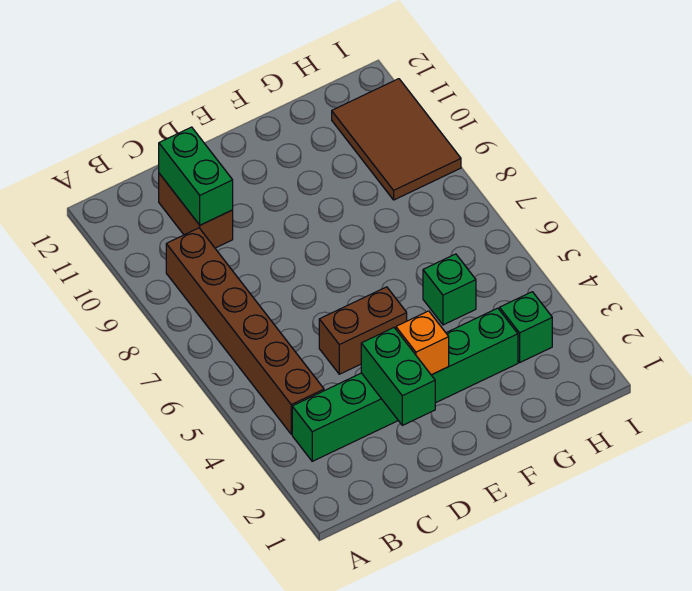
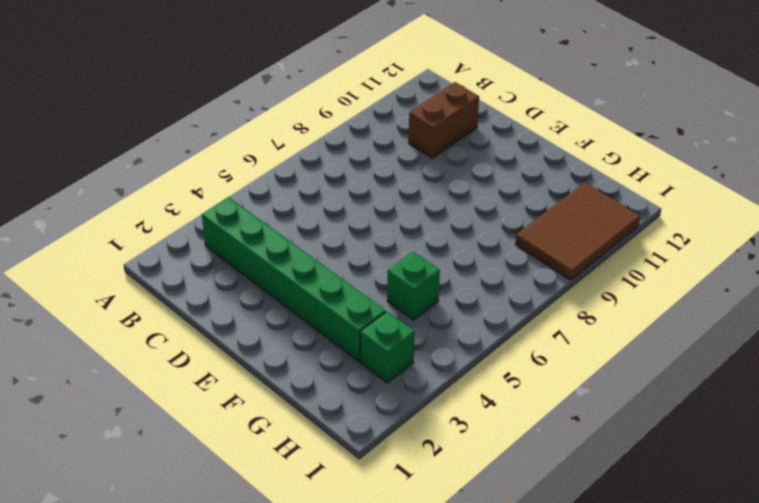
none -> brown brick B4:B9 level 1
none -> brown brick D5:E5 level 1

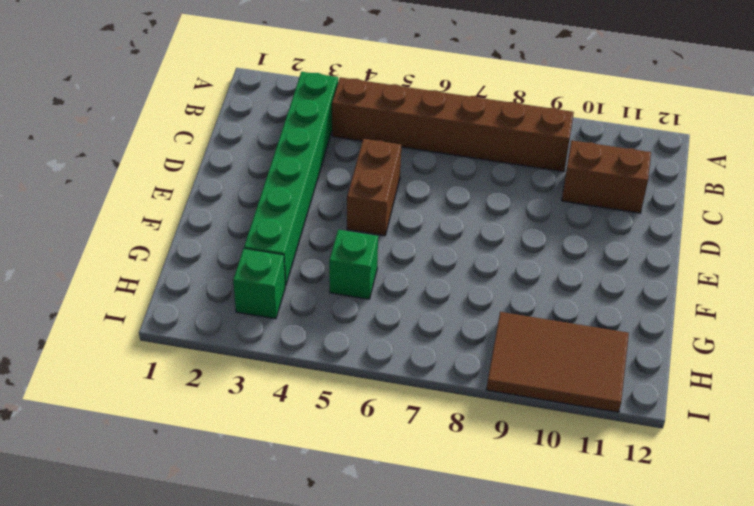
none -> green brick C10:C11 level 2
none -> green brick D2:D3 level 2

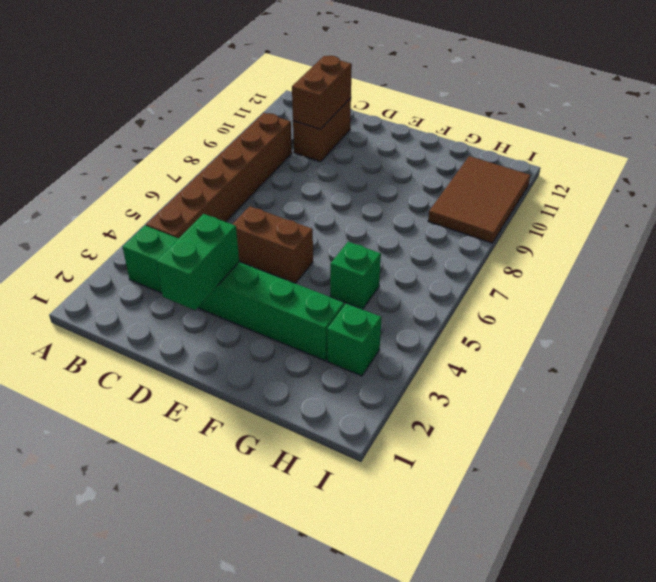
brown brick C10:C11 level 2 -> green brick C10:C11 level 2
none -> orange brick E3 level 2

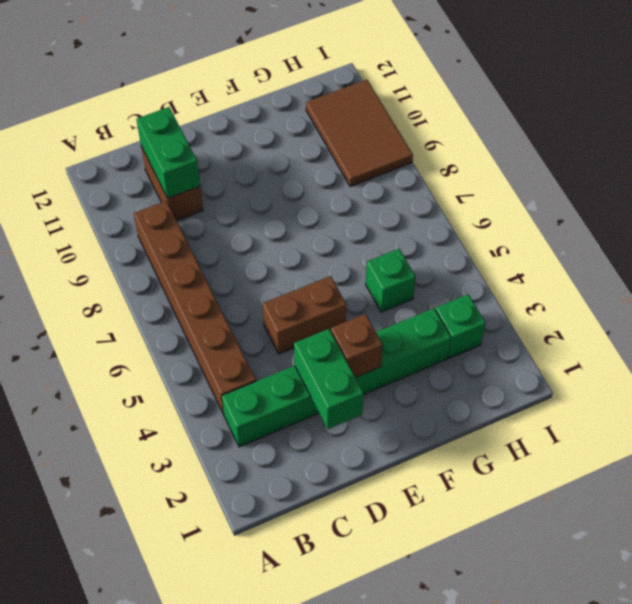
brown brick E3 level 2 -> orange brick E3 level 2

